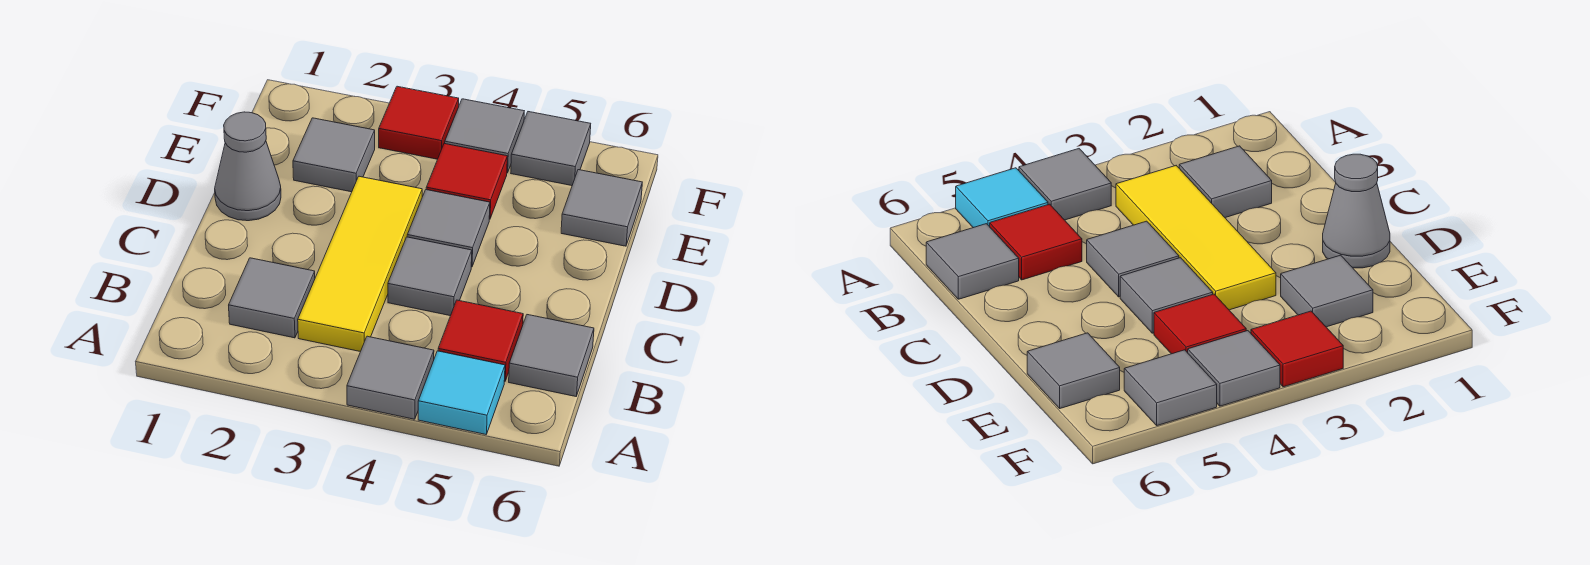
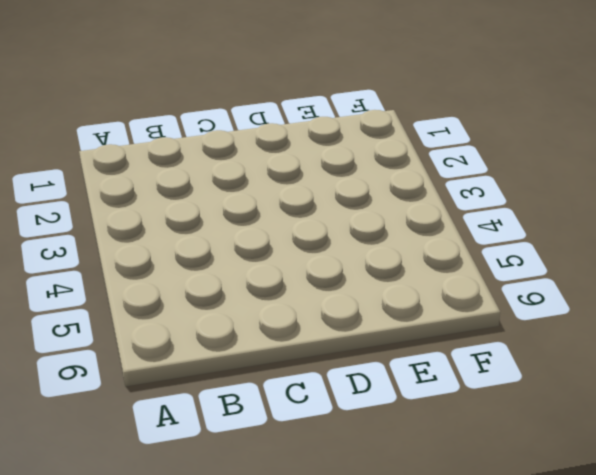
none -> grey tile A4 level 1
none -> cyan tile A5 level 1
none -> grey tile B2 level 1

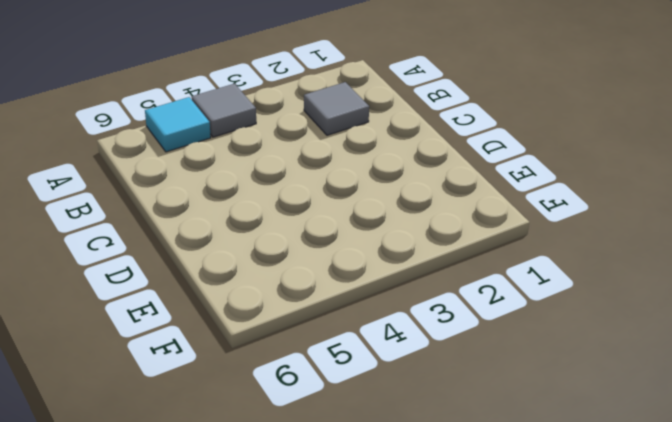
none -> yellow tile B3:D3 level 1
none -> red tile B5 level 1
none -> grey tile B6 level 1

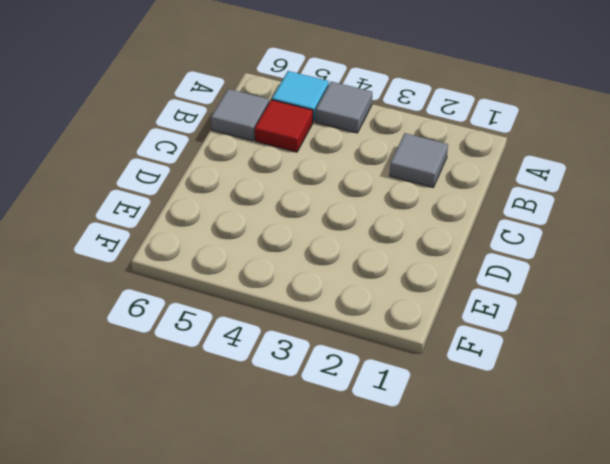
none -> yellow tile B3:D3 level 1
none -> grey tile C4 level 1
none -> grey cone D1 level 1

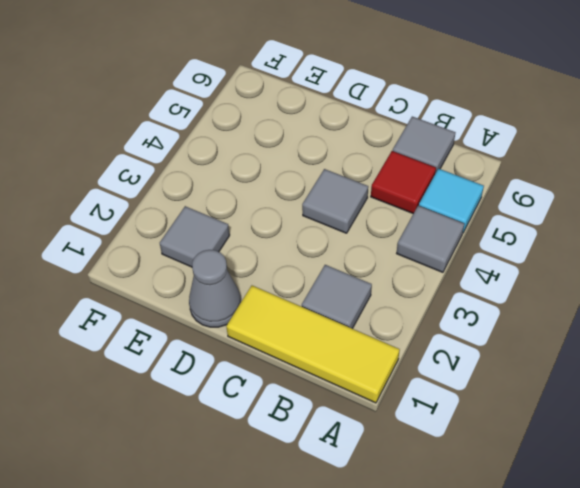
yellow tile A1:C1 level 1 -> yellow tile B3:D3 level 1
none -> grey tile D4 level 1
none -> red tile E4 level 1
none -> grey tile E6 level 1

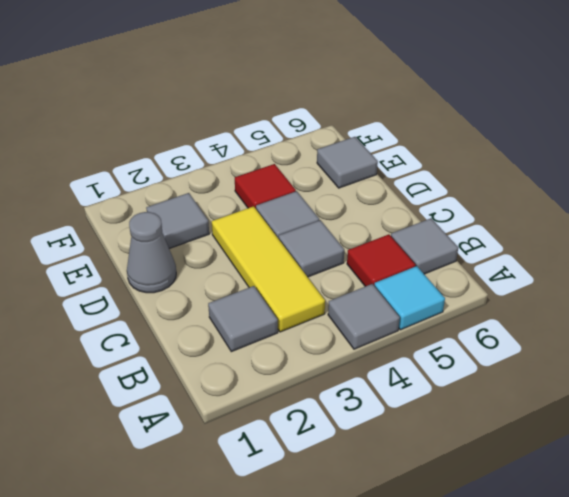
none -> red tile F3 level 1
none -> grey tile F4 level 1
none -> grey tile F5 level 1

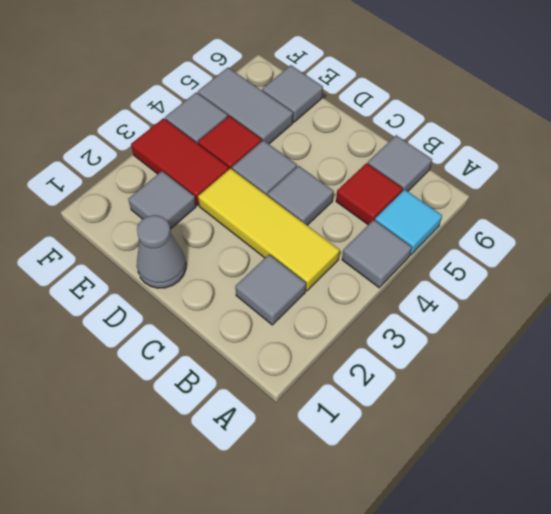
red tile E3:F3 level 1 -> red tile F3 level 1
grey tile E5:F5 level 1 -> grey tile F5 level 1

